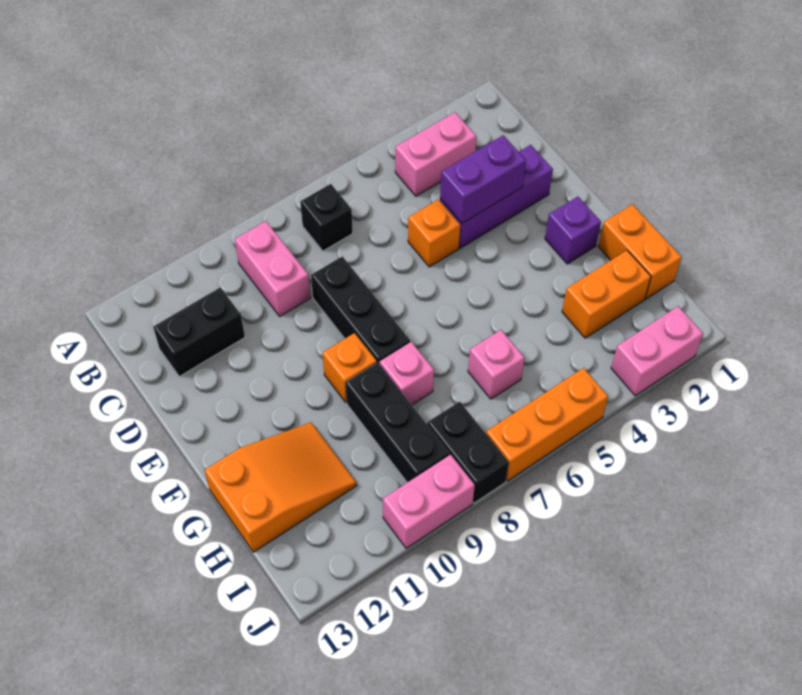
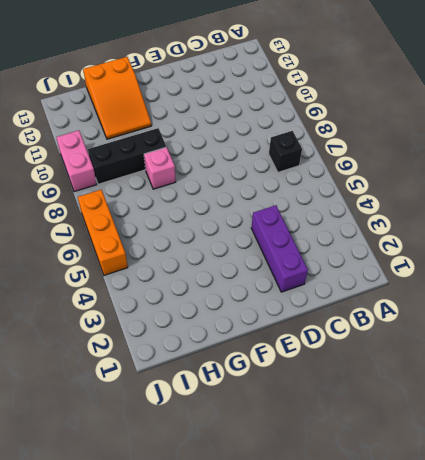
none -> pink brick B3:B4 level 1
none -> pink brick B9:C9 level 1
none -> black brick C11:C12 level 1

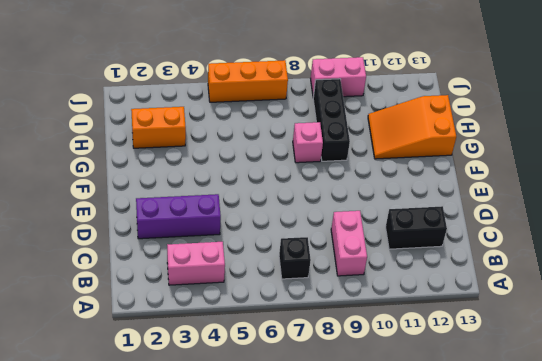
none -> orange brick D5 level 1
none -> black brick D8:F8 level 1
none -> purple brick F2 level 1

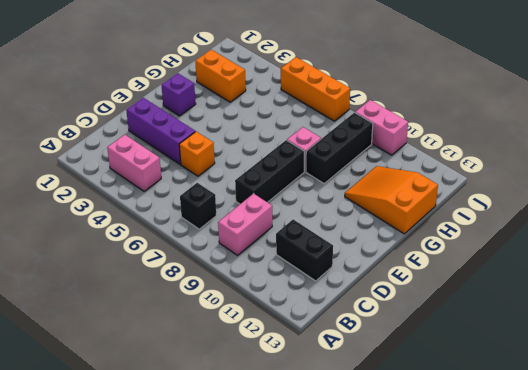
none -> orange brick F9 level 1
none -> orange brick G1:H1 level 1
none -> pink brick H6 level 1

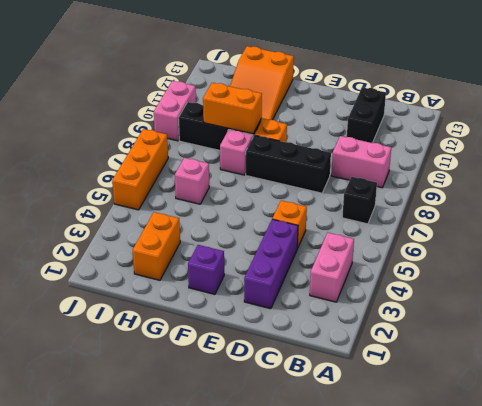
orange brick G9:H9 level 2 -> orange brick G1:H1 level 1
none -> black brick I8:J8 level 1
none -> pink brick J2:J3 level 1
none -> purple brick D3:D4 level 2

